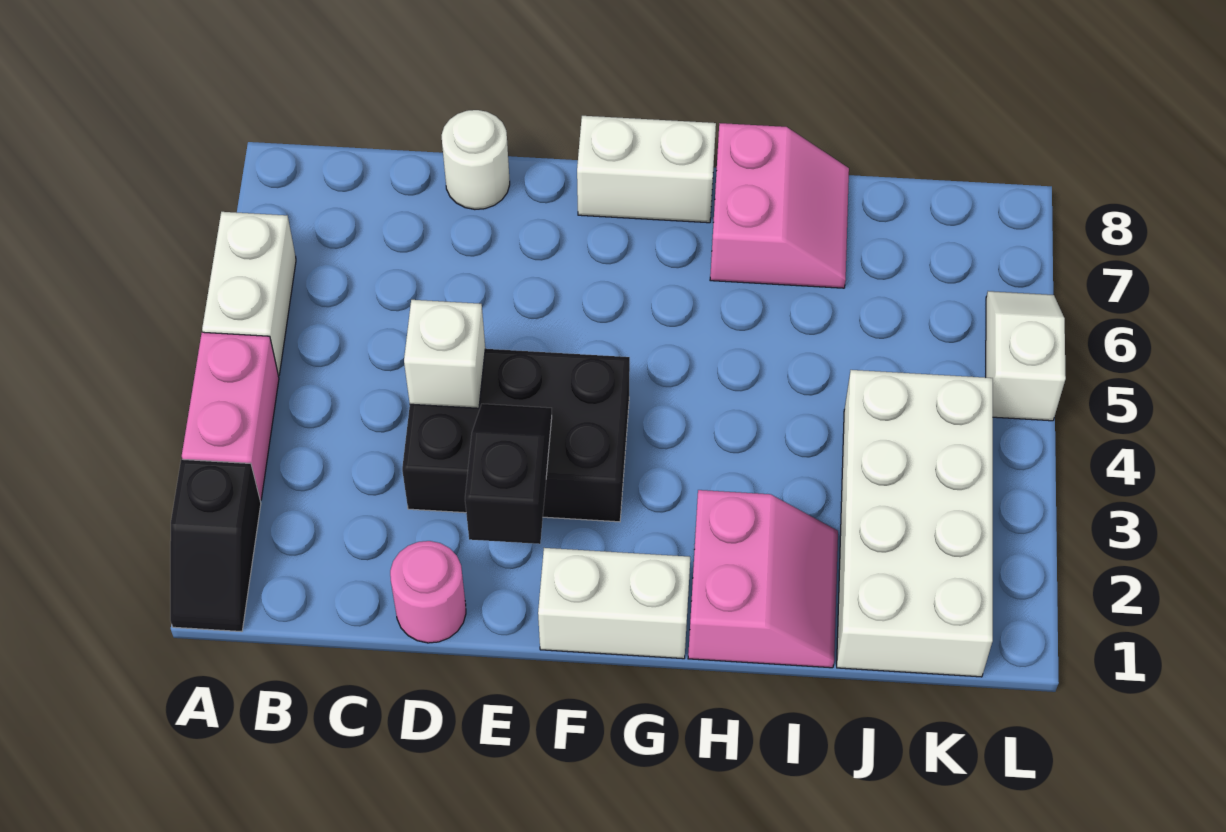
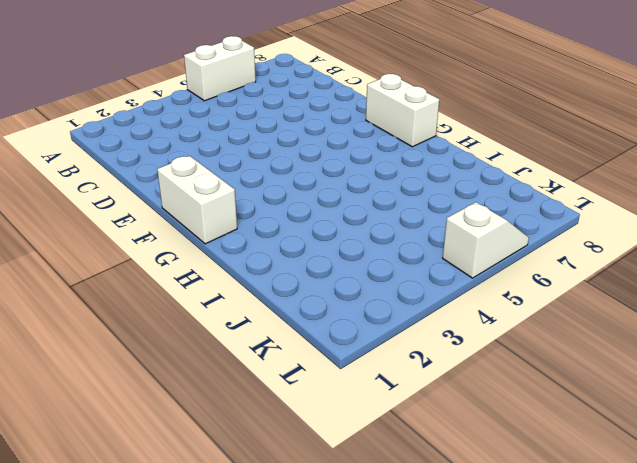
none -> black slope A1:A2 level 1 top 2
none -> pink brick A3:A4 level 1
none -> pink round brick D1 level 1

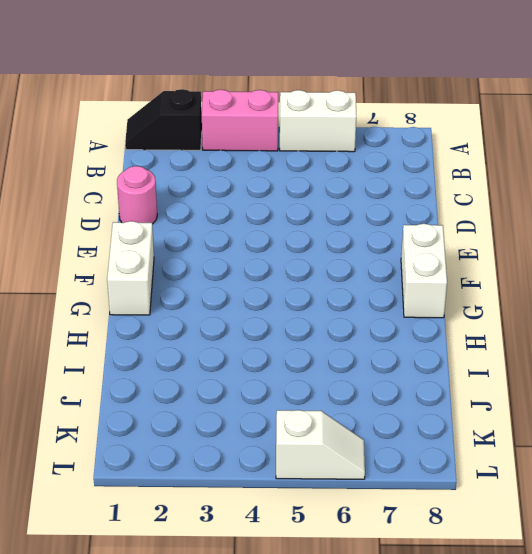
none -> black brick D3:F4 level 1
none -> white round brick D8 level 1
none -> pink slope H1:I2 level 1 top H

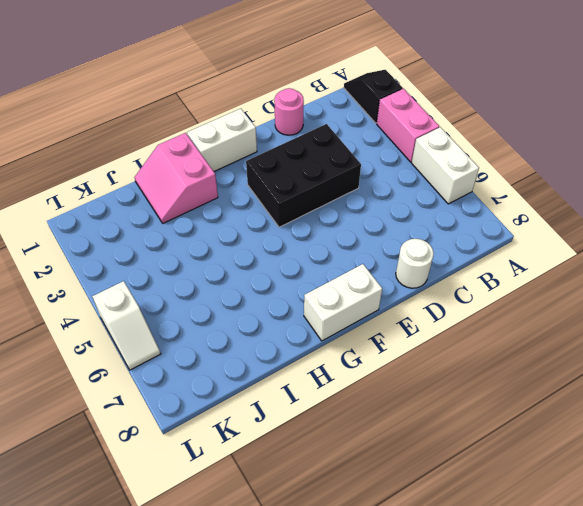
none -> pink slope H7:I8 level 1 top H
none -> white brick J1:K4 level 1
none -> white brick D4 level 2

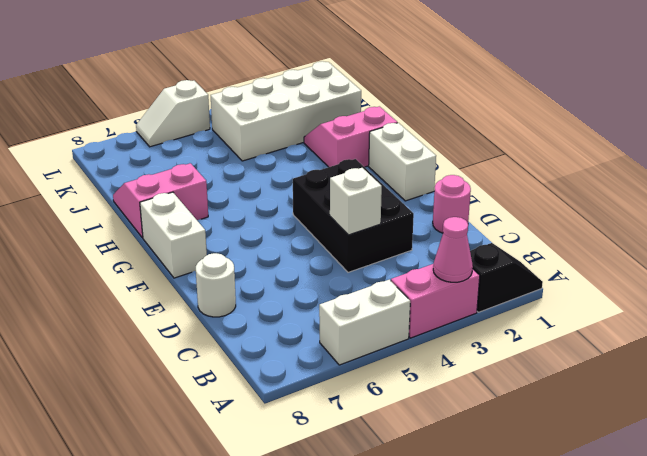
pink cone A3 level 2 -> none
none -> black slope E2:E3 level 2 top 2

